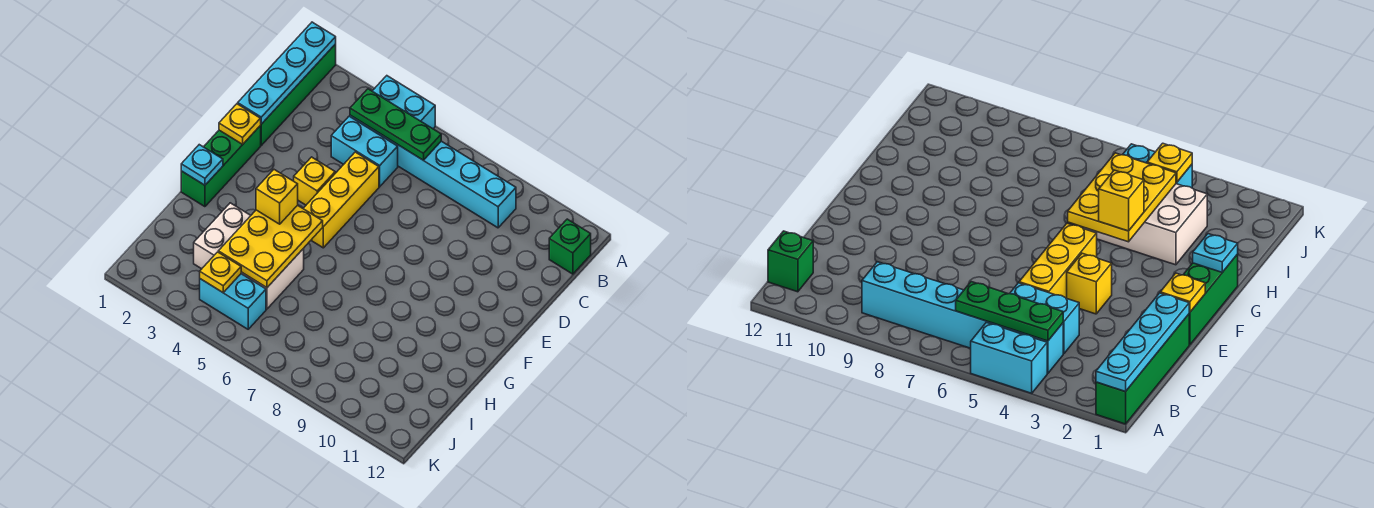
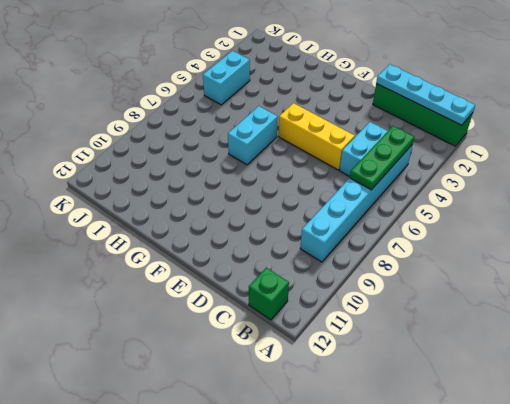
cyan brick G6:G7 level 1 -> cyan brick A4:A5 level 1
none -> green brick E1:G1 level 1
none -> yellow brick E4 level 1
none -> white brick H3:I5 level 1

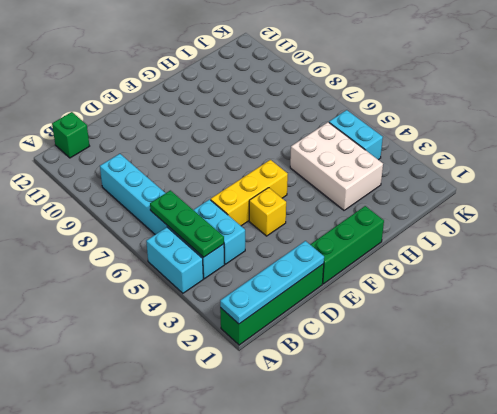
none -> yellow plate E1 level 2
none -> cyan plate G1 level 2
none -> yellow plate G4:I5 level 2

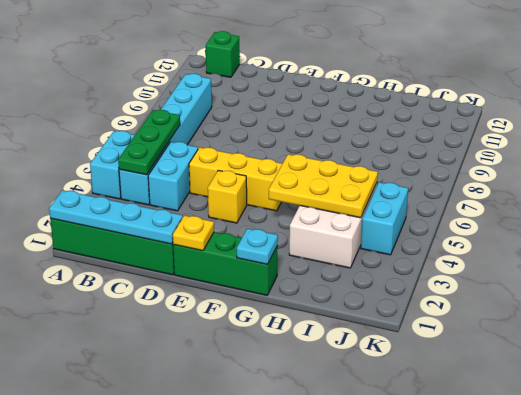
none -> yellow plate J4 level 2
none -> yellow brick G4 level 3

